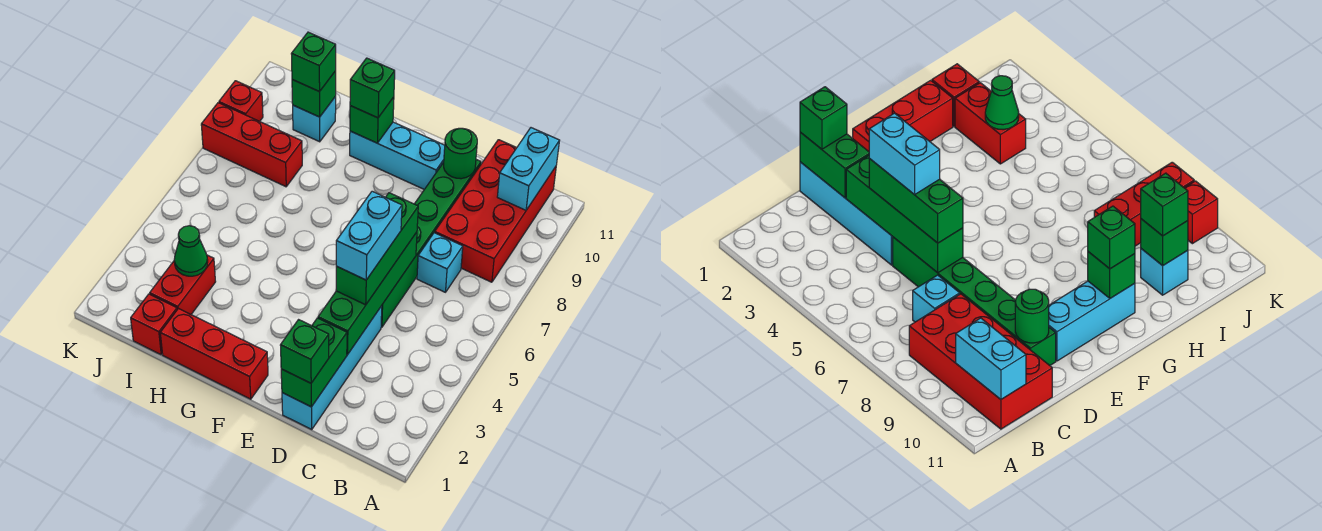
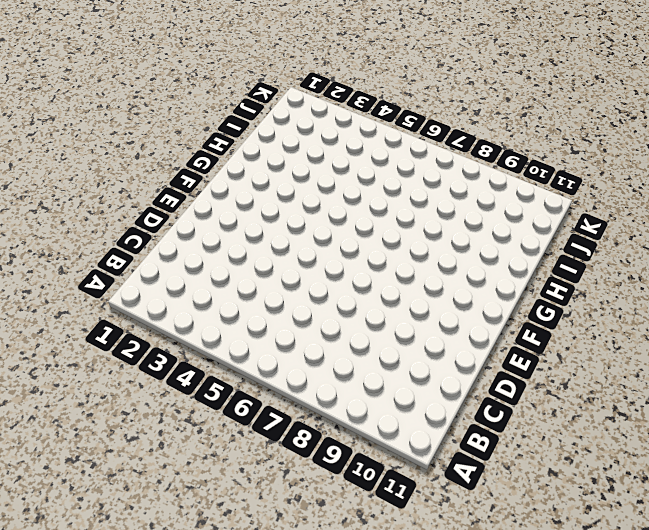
none -> red brick B8:C11 level 1
none -> cyan brick C7 level 1
none -> cyan brick D1:D4 level 1

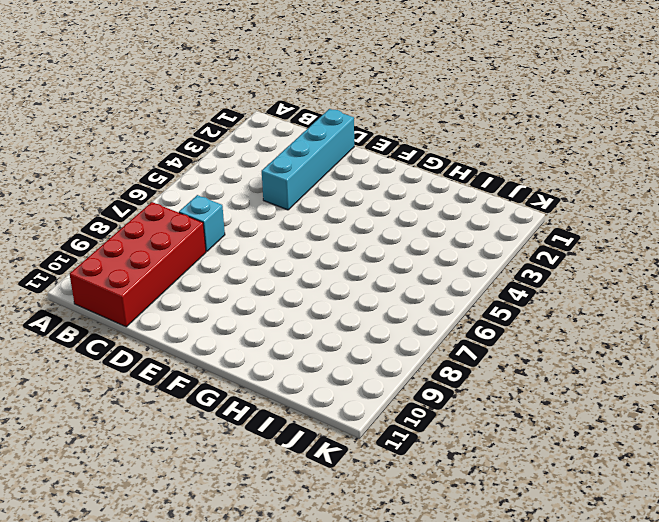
none -> green brick D5:D10 level 1
none -> cyan brick E10:G10 level 1
none -> red brick F1:H1 level 1

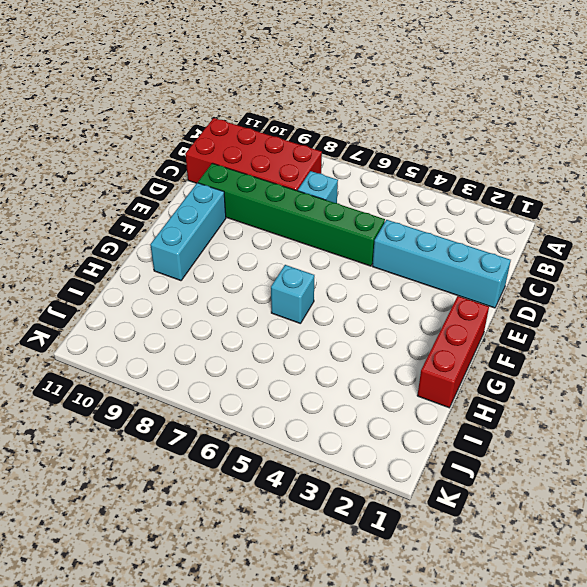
cyan brick G6 level 1 -> cyan brick I10 level 1
none -> red brick I1 level 1
none -> red brick I2:I3 level 1
none -> red brick I8:K8 level 1

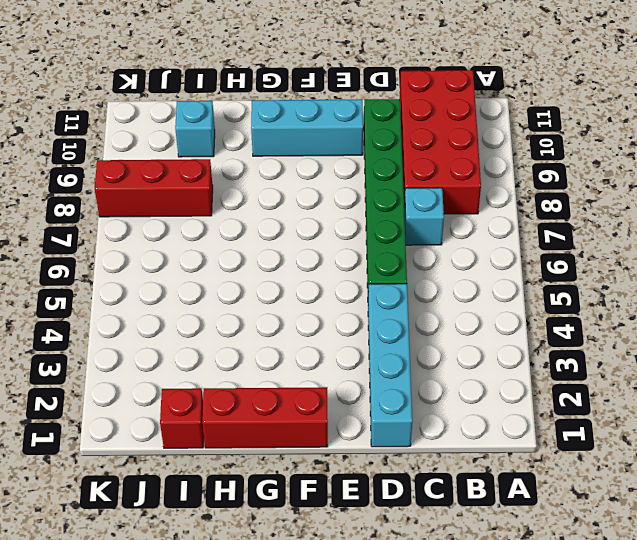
none -> red brick I2:I3 level 1
none -> red brick K9 level 1
none -> cyan brick B10:B11 level 2

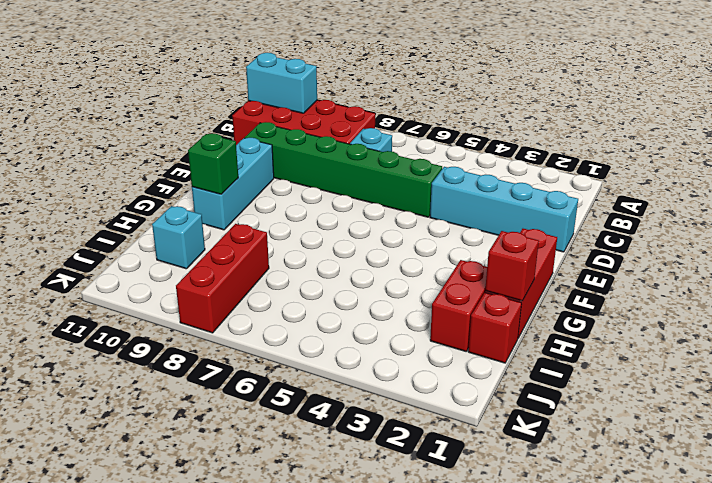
red brick H1 level 2 -> red brick K9 level 1
red brick H2:I2 level 1 -> red brick I2:I3 level 1
none -> green brick D1:D2 level 2
none -> green brick D3:D6 level 2
none -> green round brick D10 level 2

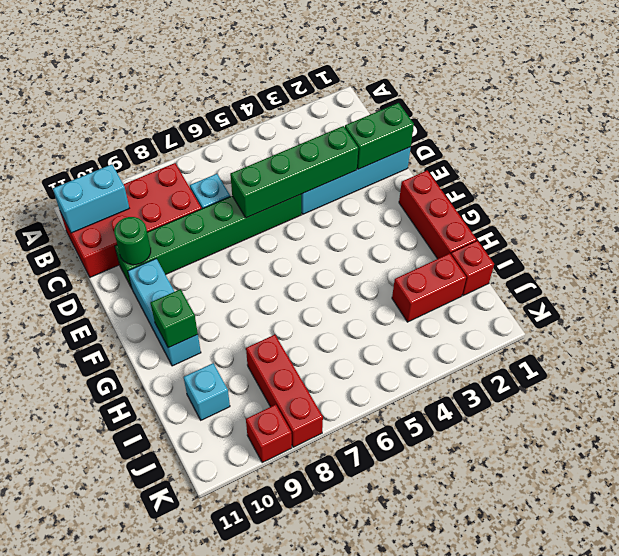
none -> green cone I3 level 2
none -> green brick I10 level 2
none -> green brick D1 level 3

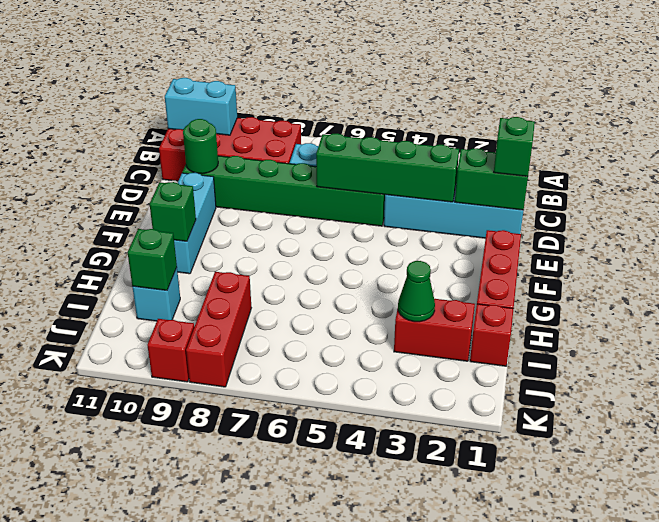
none -> green brick D4:D6 level 3
none -> green brick G10 level 3
none -> green brick I10 level 3

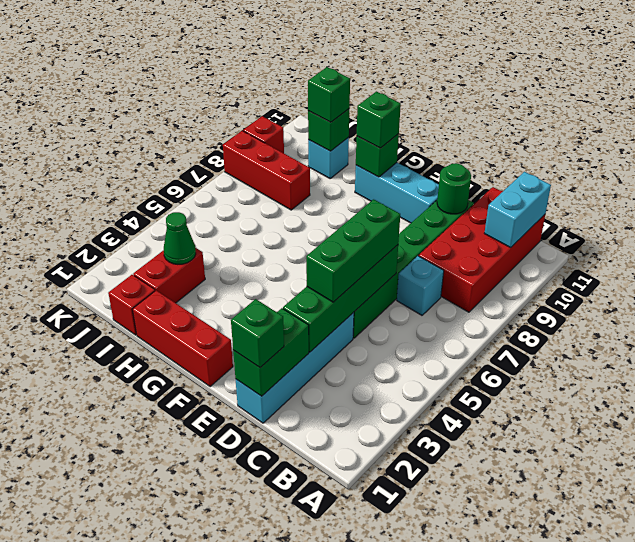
none -> cyan brick D4:D5 level 4

